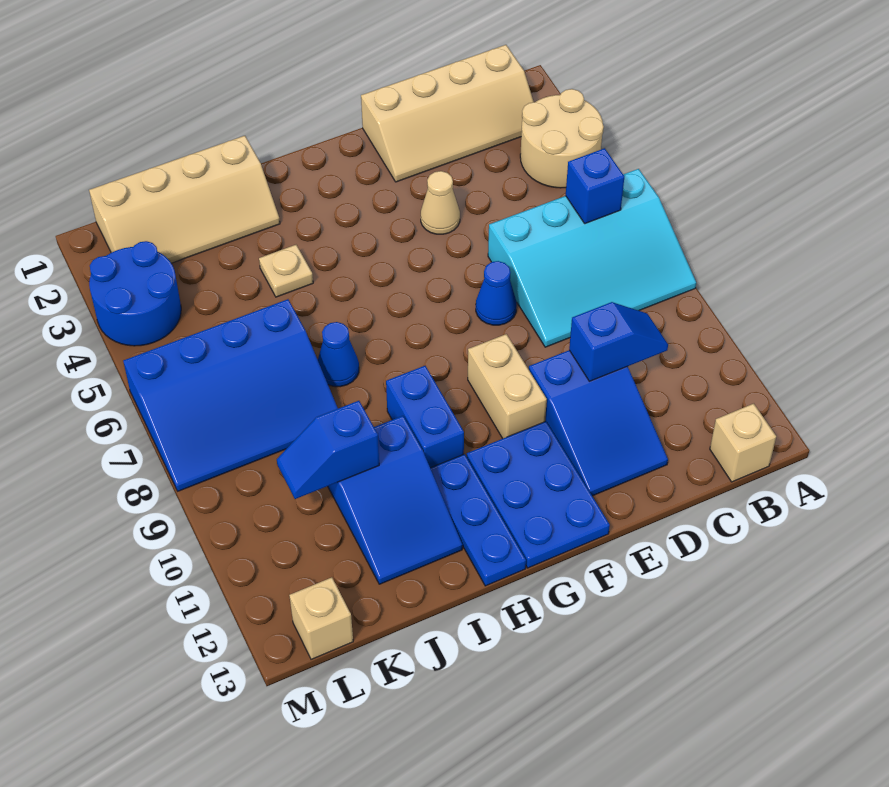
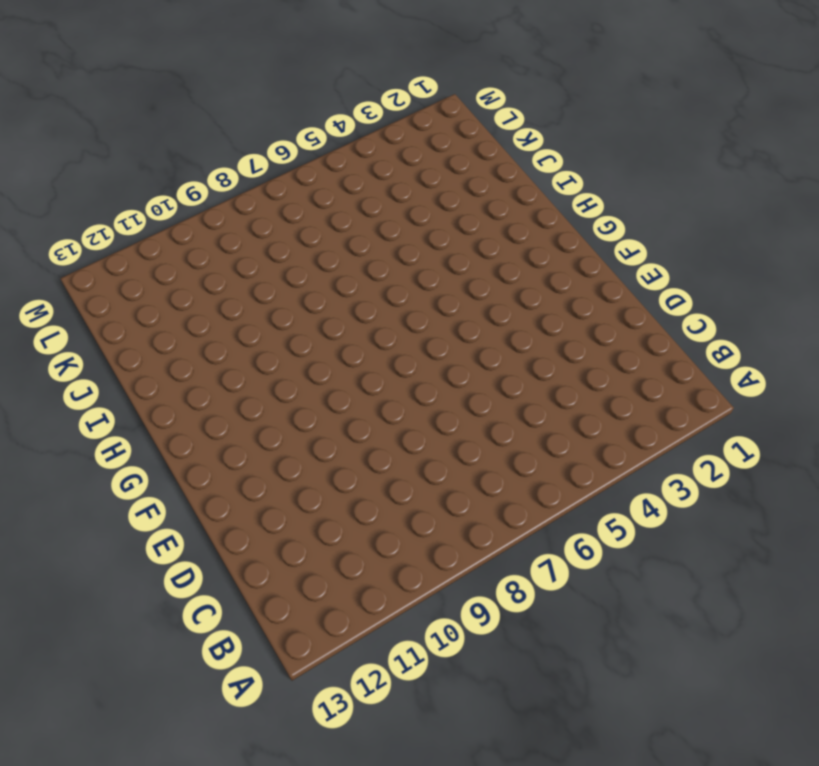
none -> tan round brick A3:B4 level 1
none -> cyan slope A6:D8 level 1 top 6
none -> tan slope B1:E2 level 1 top 1

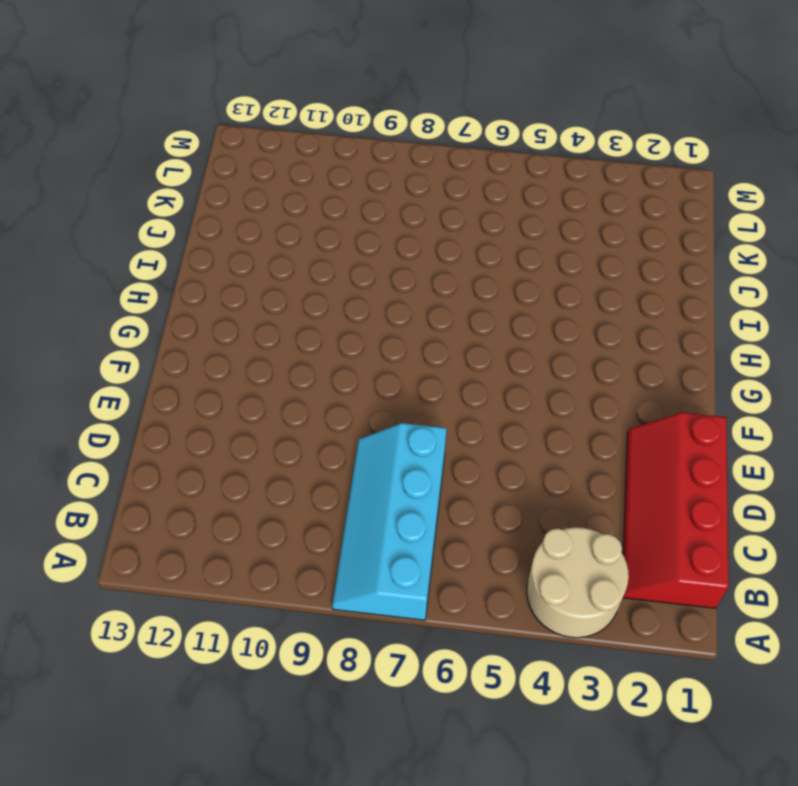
cyan slope A7:D8 level 1 top 7 -> cyan slope A6:D8 level 1 top 6
red slope B1:E2 level 1 top 1 -> tan slope B1:E2 level 1 top 1
none -> tan brick B13 level 1
none -> blue slope D10:E12 level 1 top 10
none -> tan cone E4 level 1

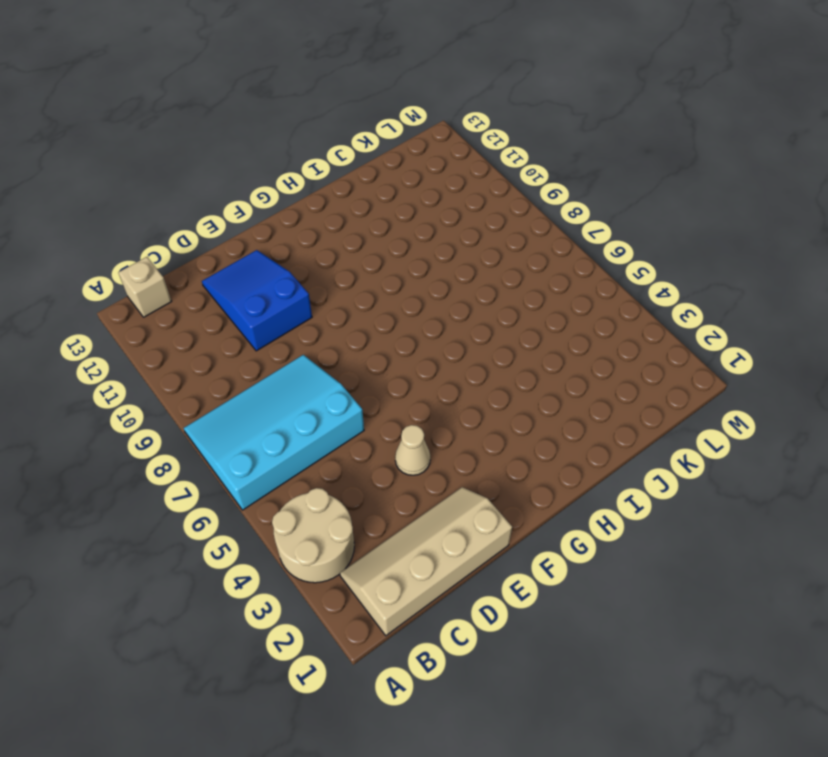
none -> blue cone E7 level 1
none -> tan brick F9:F10 level 1
none -> blue plate F11:G13 level 1

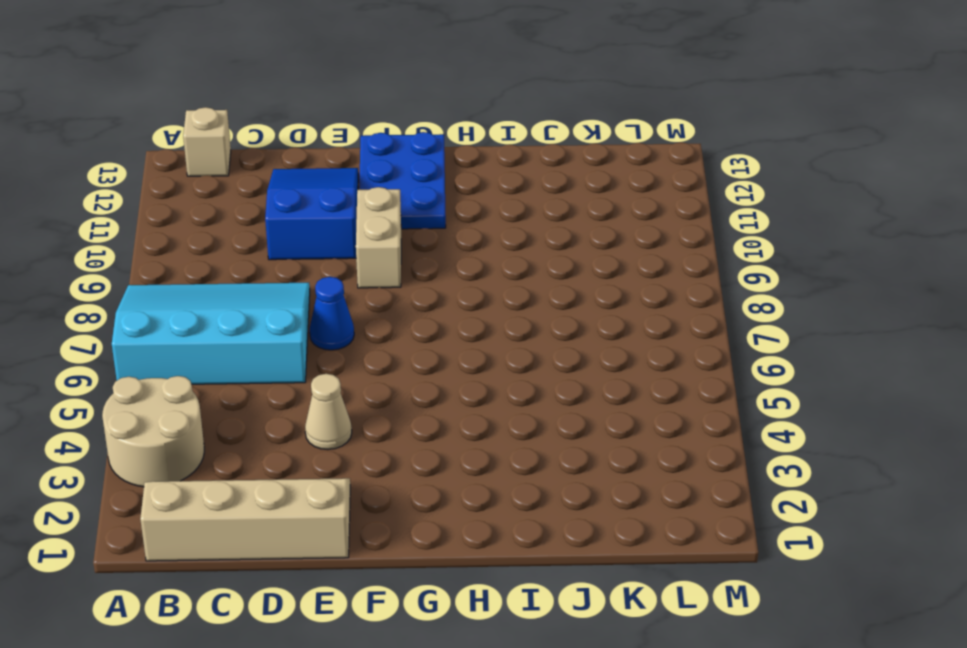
none -> blue brick H9:H10 level 1
none -> blue plate H11:H13 level 1
none -> tan slope I1:L2 level 1 top 1

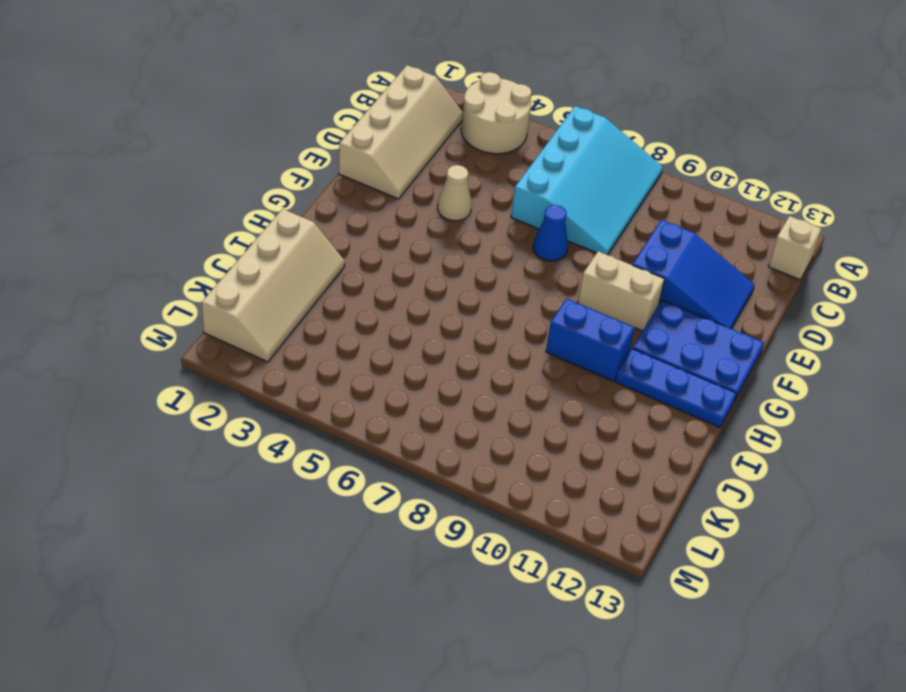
none -> tan plate I4 level 1
none -> blue cone I7 level 1
none -> blue slope I10:J12 level 1 top 10

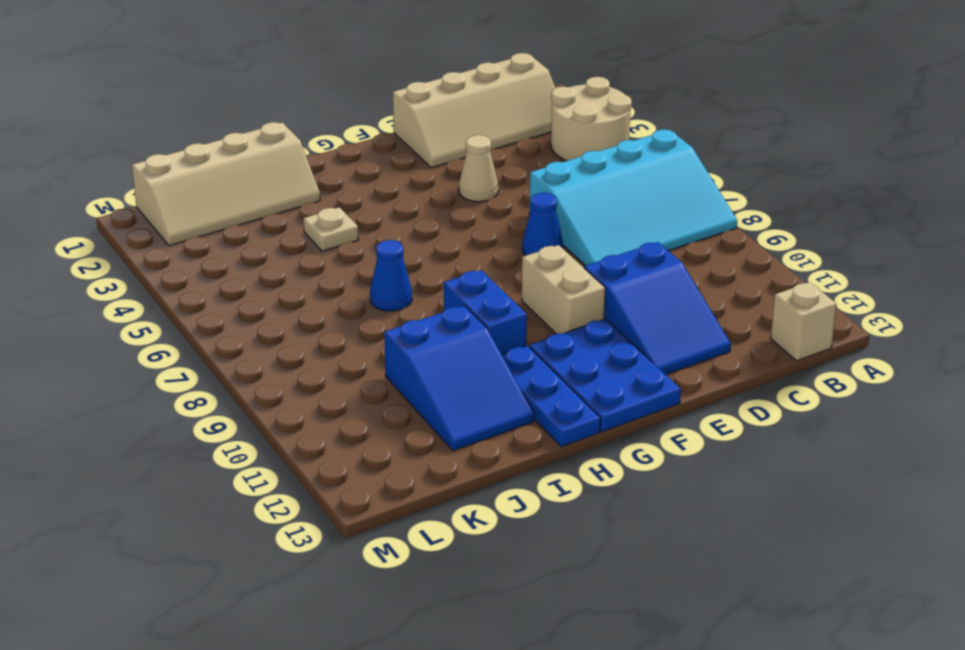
none -> blue slope J6:M8 level 1 top 6
none -> blue round brick L3:M4 level 1
none -> tan brick L13 level 1

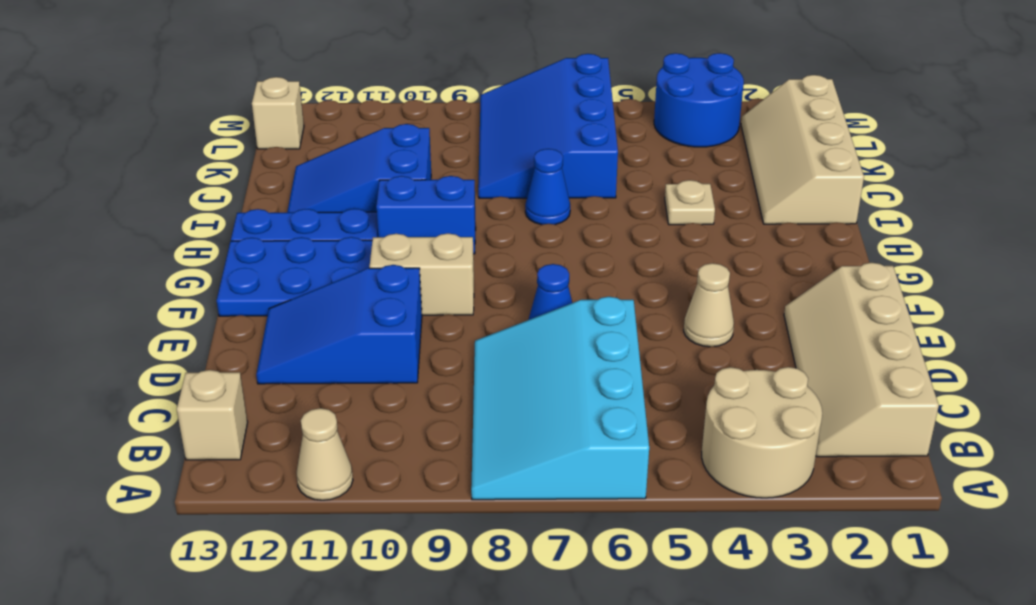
tan cone A11 level 1 -> none
none -> blue brick B6 level 2
none -> blue slope C10:D10 level 2 top D
none -> blue slope J10:K10 level 2 top J

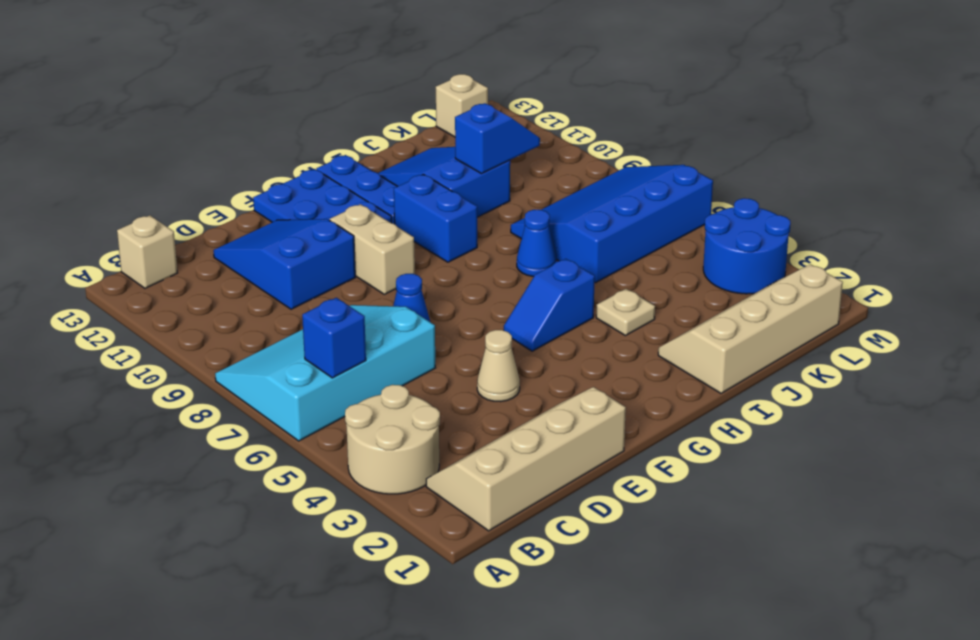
blue slope G5:H5 level 1 top H -> blue slope C10:D10 level 2 top D

